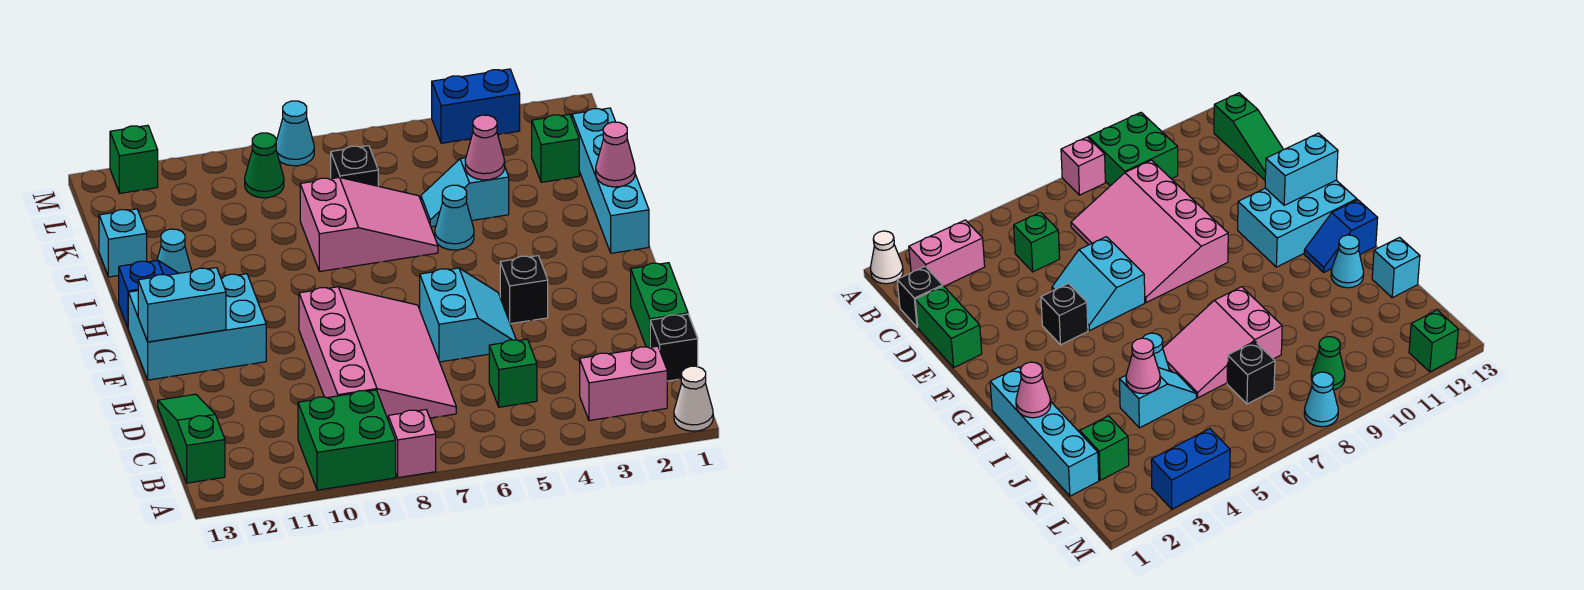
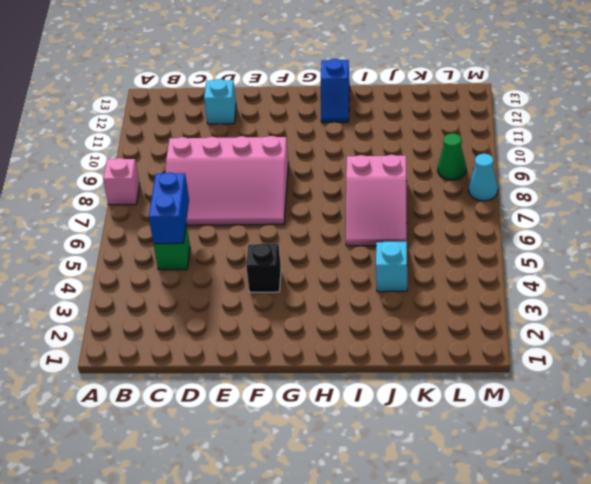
blue brick C5:C6 level 2 -> blue brick M3:M4 level 1
cyan brick D12 level 1 -> cyan brick J13 level 1
none -> white cone A1 level 1
none -> green brick A9:B10 level 1
none -> pink brick B2:B3 level 1

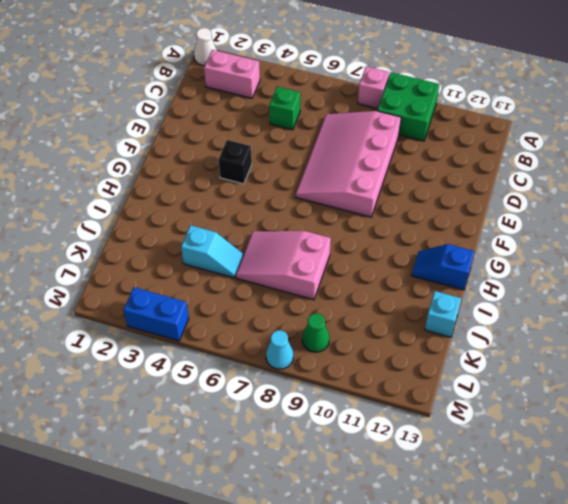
none -> green slope B13:D13 level 1 top B
none -> black brick C1 level 1
none -> green brick D1:E1 level 1

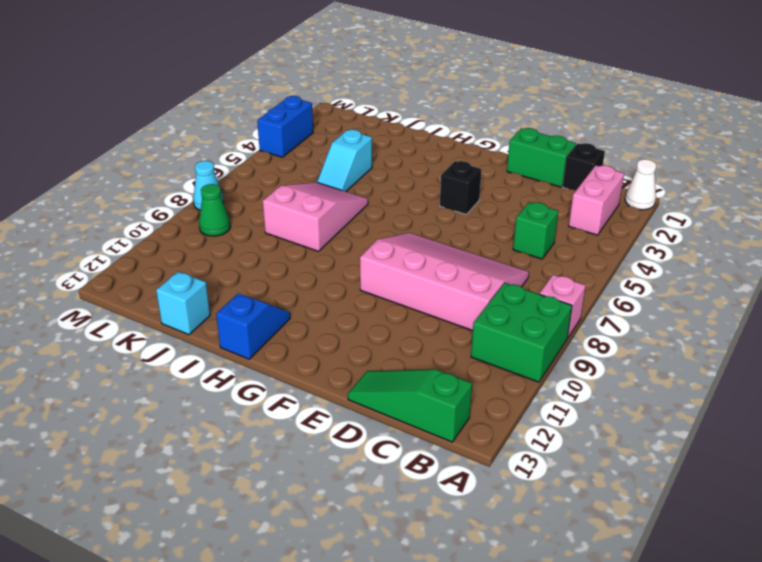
none -> cyan slope E5:F6 level 1 top 6
none -> cyan brick F11:G13 level 1
none -> cyan brick H1:K1 level 1

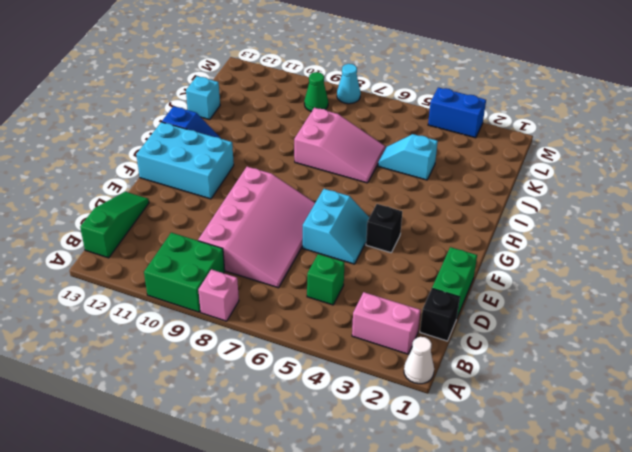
none -> cyan brick H1:K1 level 1
none -> cyan cone I5 level 1
none -> cyan cone I12 level 1

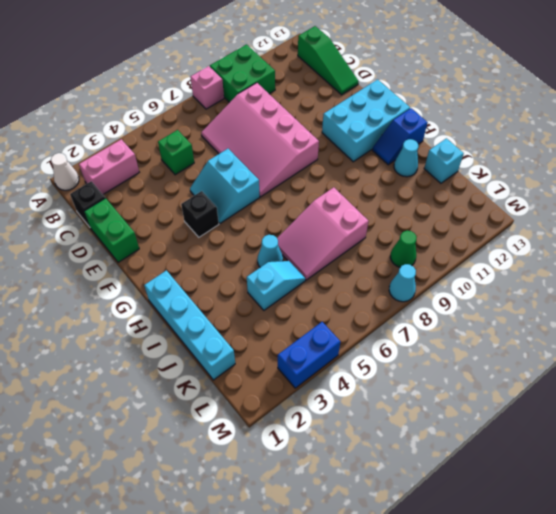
none -> green brick K2 level 1
none -> black brick K7 level 1
none -> green brick M12 level 1

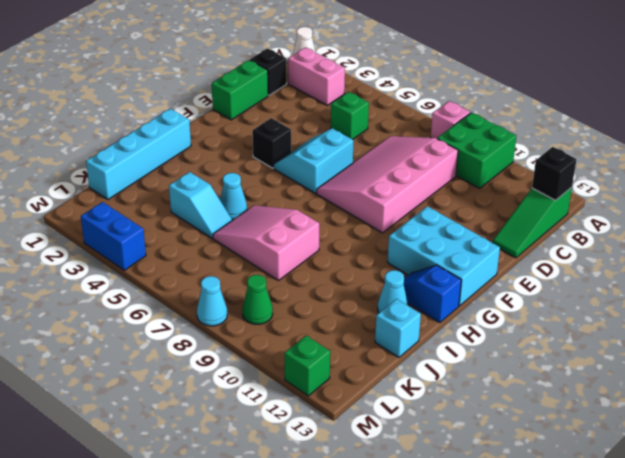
black brick B13 level 2 -> black brick K7 level 1
none -> green brick K2 level 1
none -> cyan brick F12:F13 level 2
none -> pink cone I1 level 2

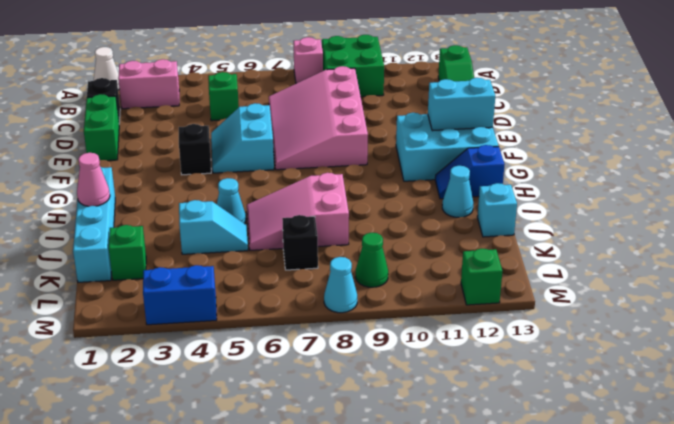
none -> pink cone J4 level 2

